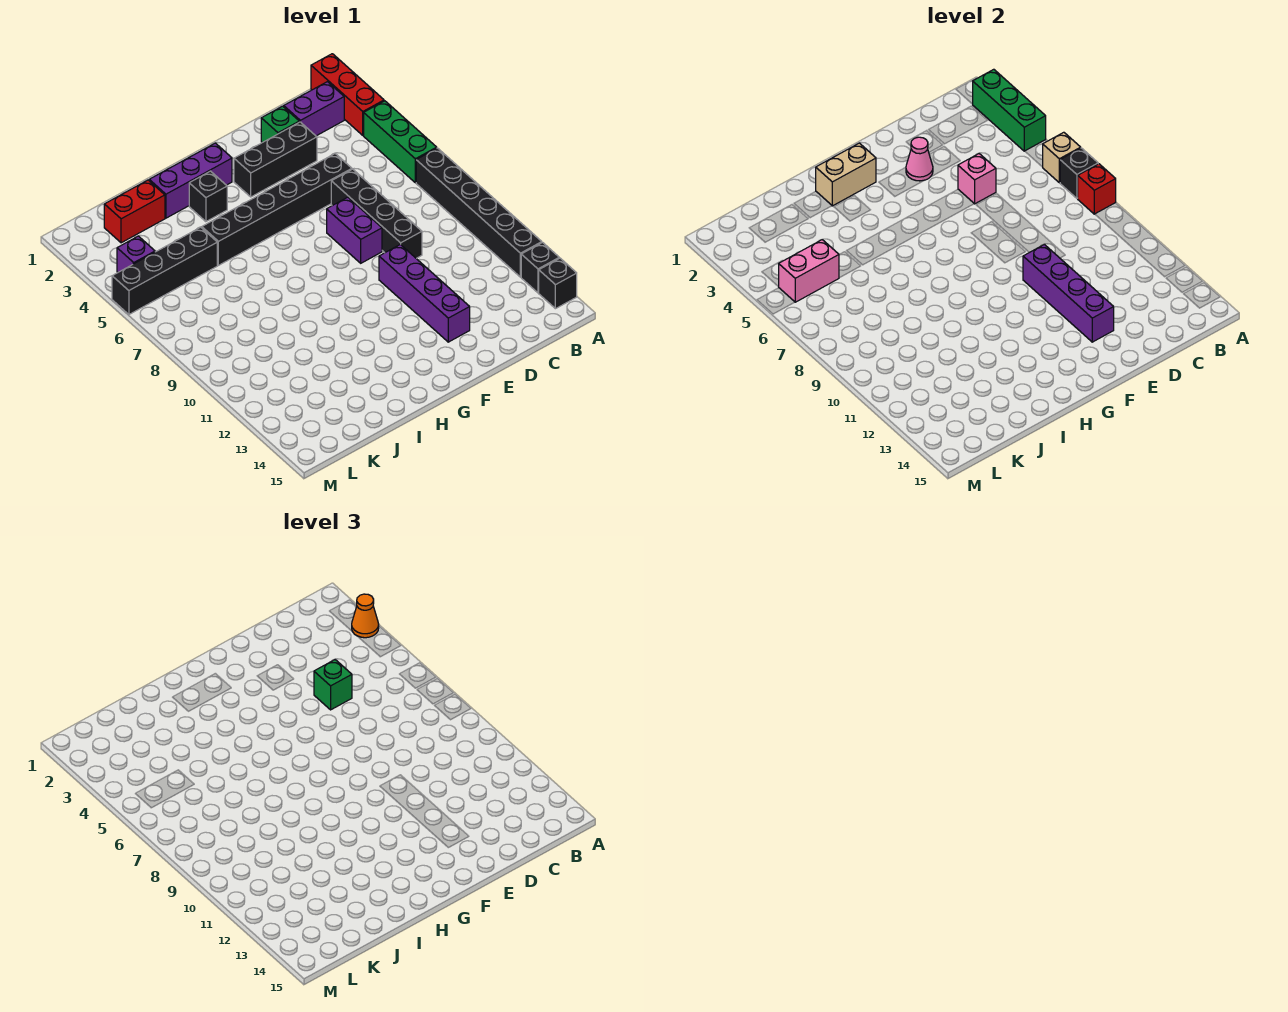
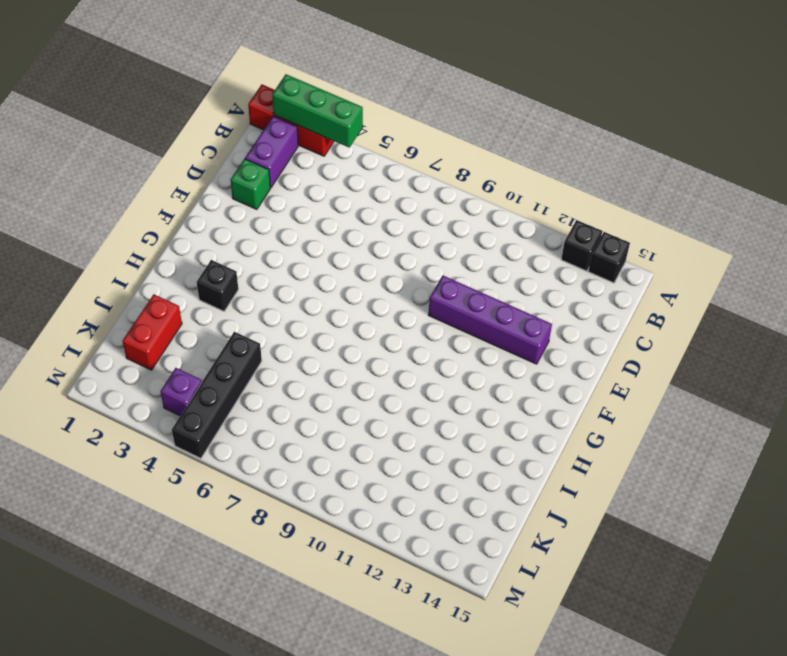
none -> green brick A4:A6 level 1
none -> black brick A7:A12 level 1
none -> black brick D3:F3 level 1

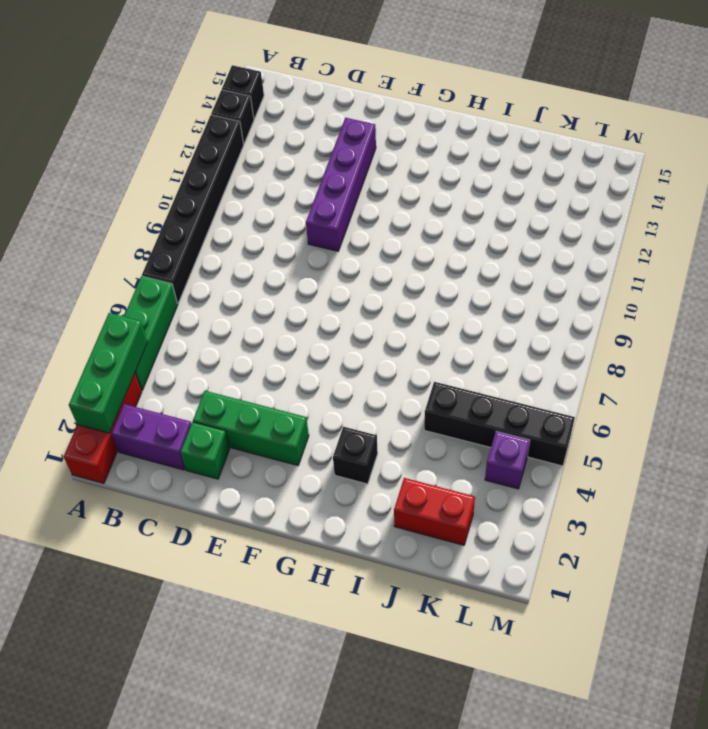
green brick D3:F3 level 1 -> black brick D3:F3 level 1
none -> black brick D5:I5 level 1
none -> black brick D6:D9 level 1
none -> purple brick E7:E8 level 1

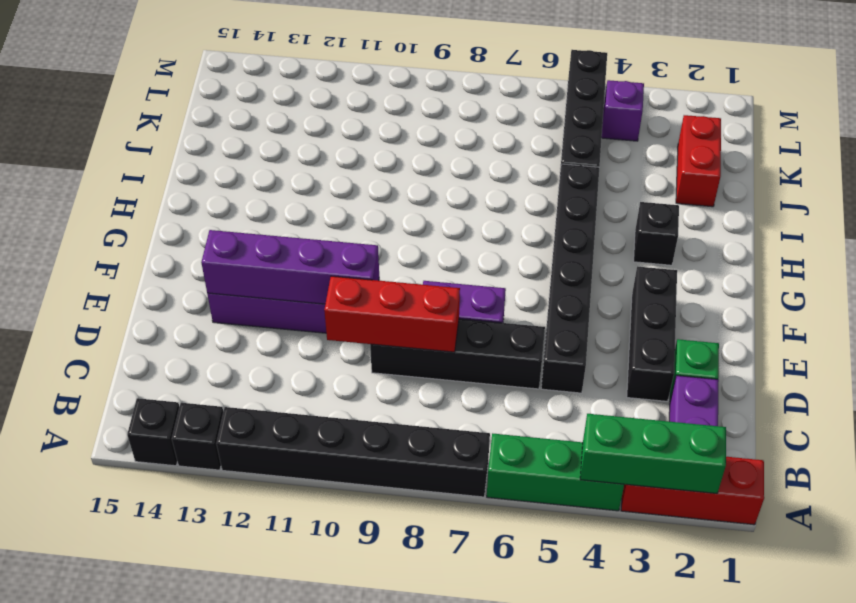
red brick D8:D10 level 2 -> none
none -> purple brick G2:I2 level 1
none -> tan brick A6 level 2
none -> black brick A7 level 2

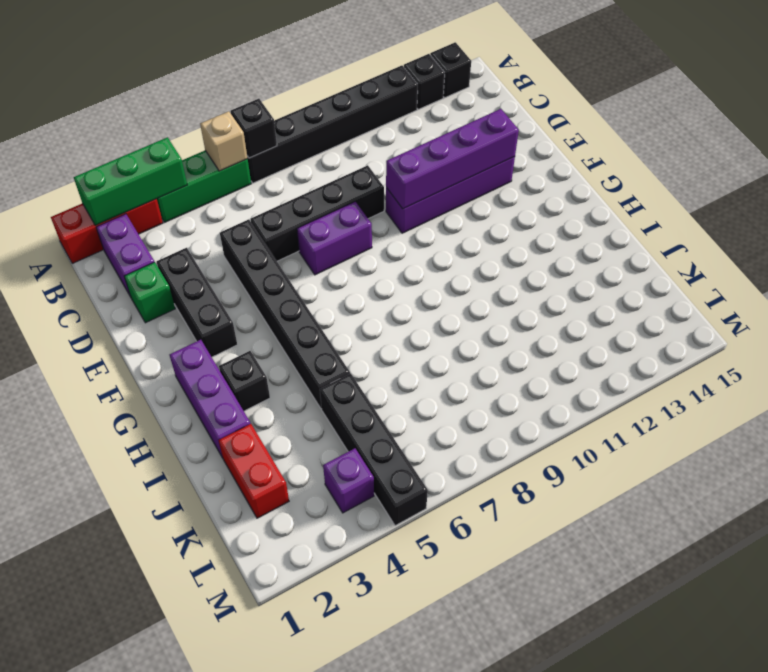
none -> red brick A8 level 2
none -> pink brick D5 level 2
none -> pink cone E3 level 2

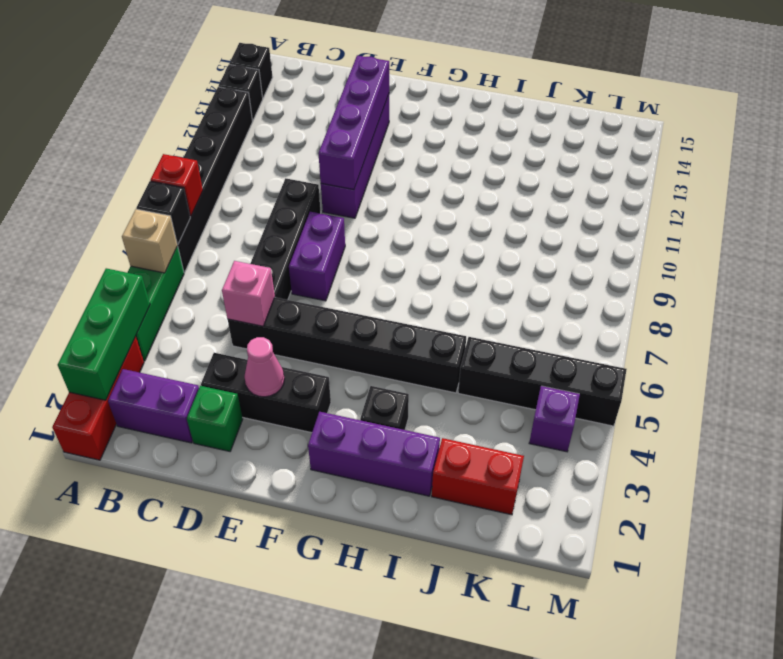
none -> tan brick G2:H2 level 2
none -> pink brick K5:L5 level 2
none -> orange cone A3 level 3

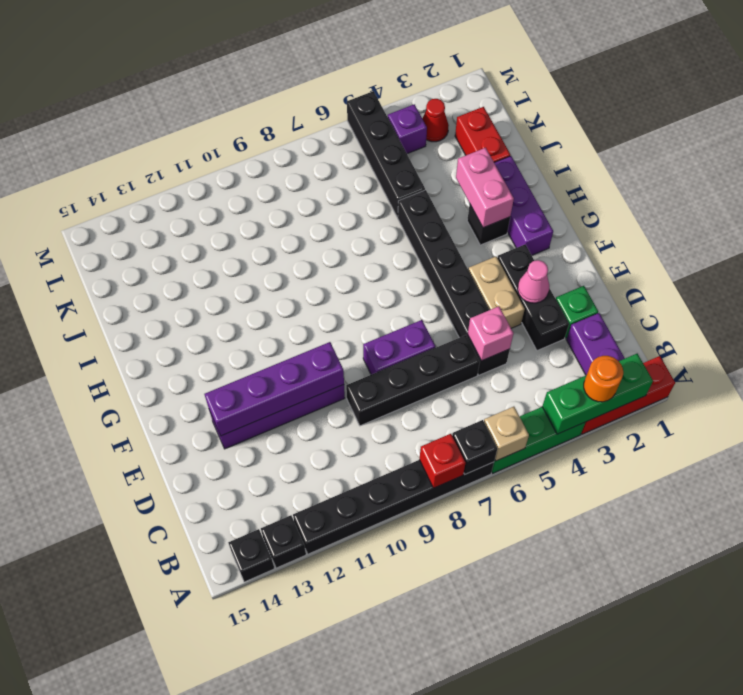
orange round brick A3 level 3 -> orange cone A3 level 3
tan brick E4:F4 level 1 -> tan brick G2:H2 level 2
pink brick H3:I3 level 2 -> pink brick K5:L5 level 2
red cone L3 level 1 -> none
none -> green brick D5 level 3

